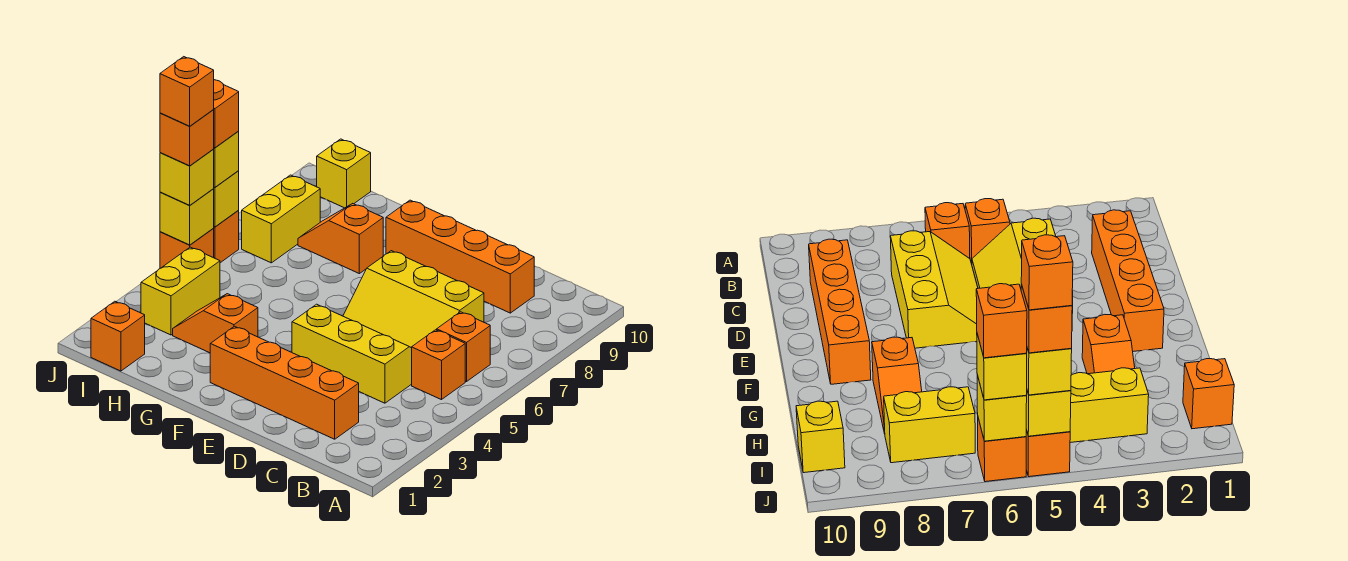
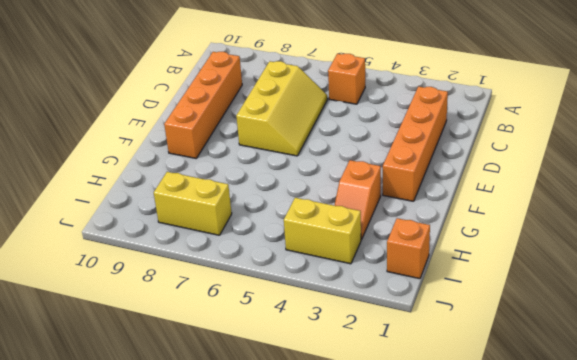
none -> orange brick B6 level 1
none -> yellow slope C4:E5 level 1 top 4
none -> orange slope G8:H8 level 1 top G

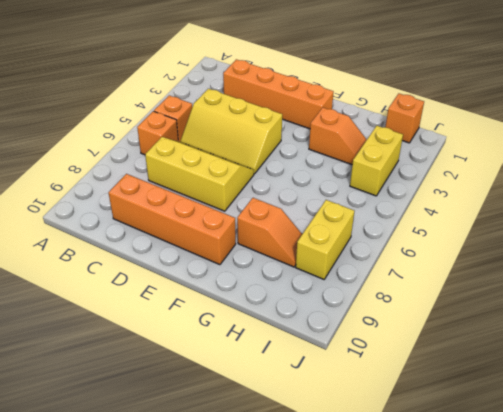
none -> yellow brick I10 level 1
none -> orange brick J5 level 1
none -> orange brick J6 level 1

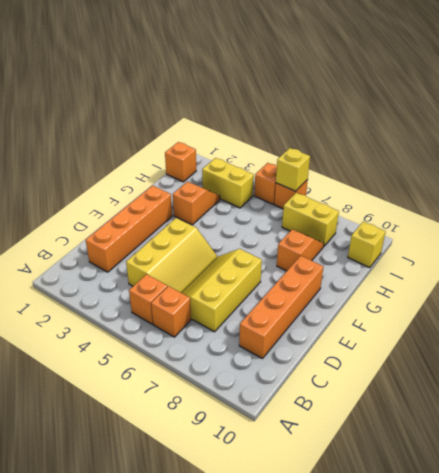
none -> yellow brick J5 level 2
none -> yellow brick J5 level 3
none -> yellow brick J6 level 3

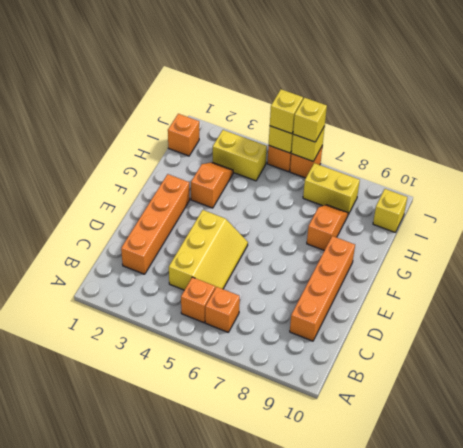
none -> yellow slope C6:E7 level 1 top 7
none -> orange brick J5 level 4
none -> orange brick J6 level 4

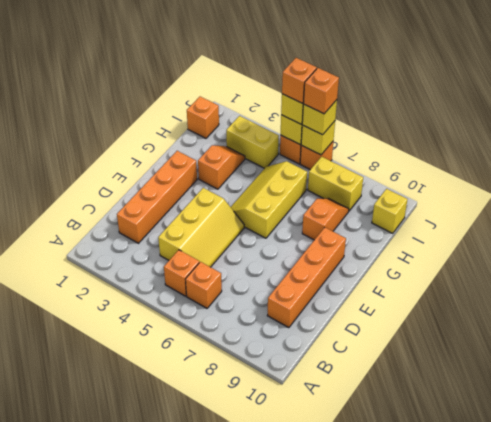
yellow slope F5:H6 level 1 top 6 -> yellow slope C6:E7 level 1 top 7
none -> orange brick J5 level 5

